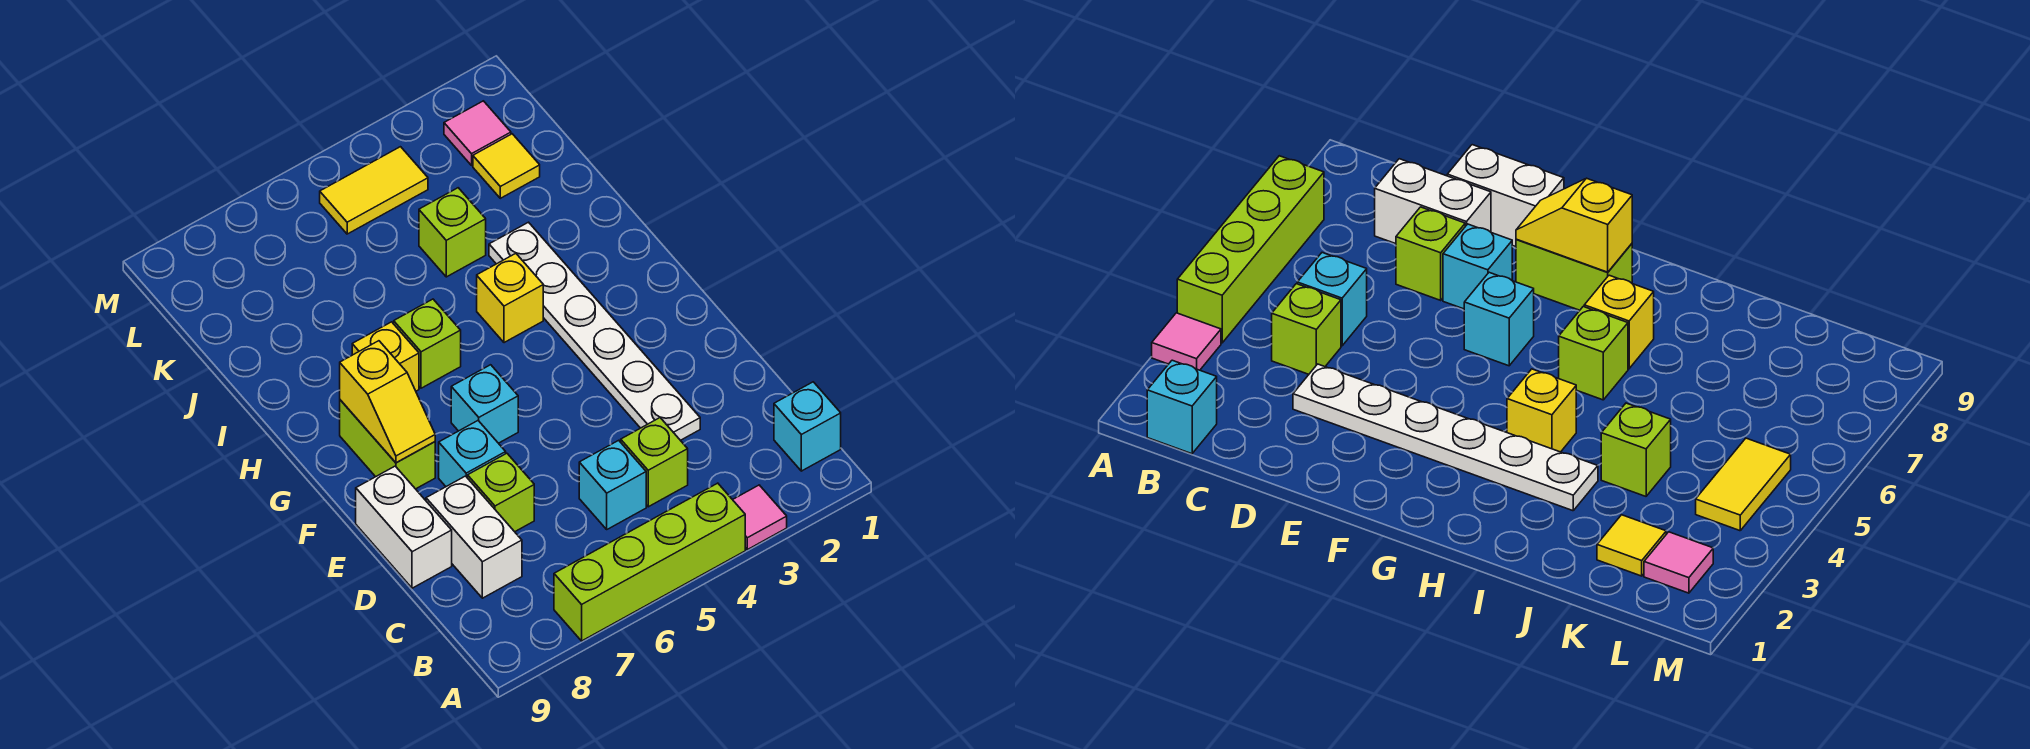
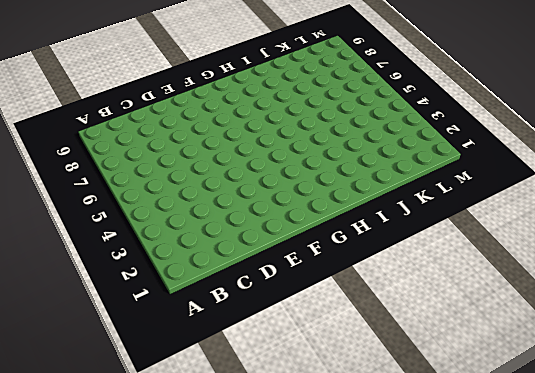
none -> pink tile A3 level 1
none -> lime brick A4:A7 level 1
none -> cyan brick B1 level 1

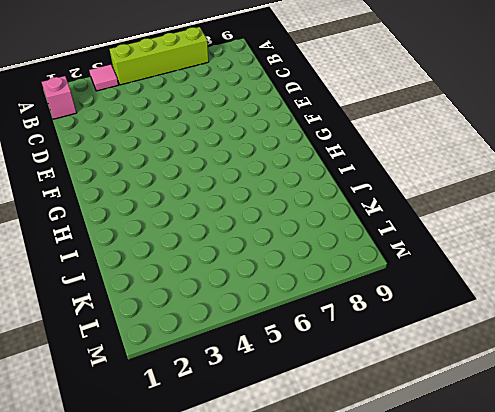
pink brick B1 level 1 -> cyan brick B1 level 1
none -> lime brick C4 level 1
none -> cyan brick C5 level 1
none -> white brick C8:D8 level 1

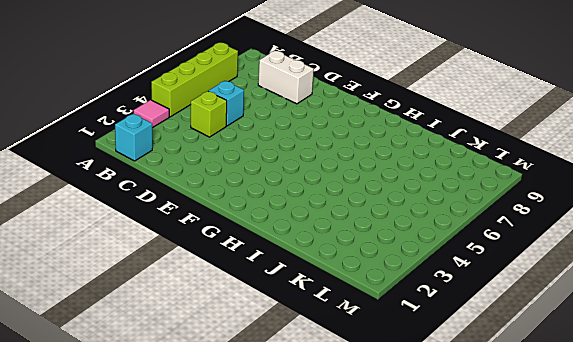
none -> white plate D3:I3 level 1
none -> lime brick D7 level 1
none -> white brick D9:E9 level 1

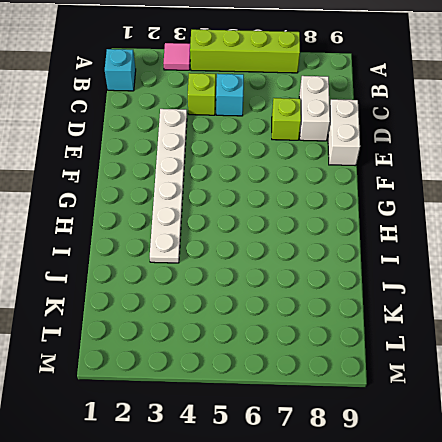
none -> cyan brick E7 level 1
none -> cyan brick F6 level 1
none -> lime brick F8:G8 level 1

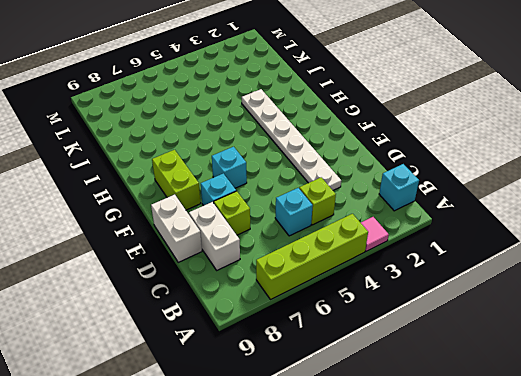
none -> yellow brick H4 level 1
none -> lime brick H6 level 1
none -> yellow brick H7 level 1

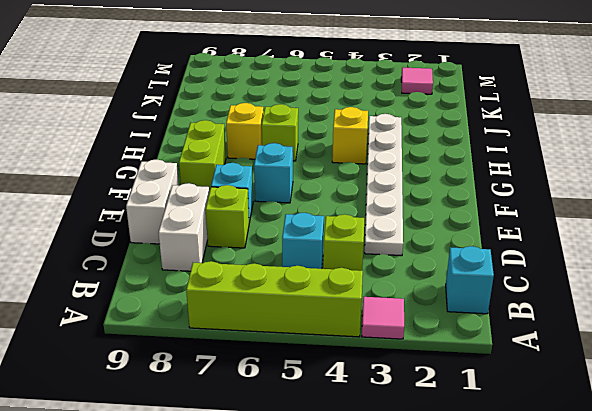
none -> lime brick J4 level 1
none -> yellow tile K2 level 1
none -> yellow tile L4:L5 level 1

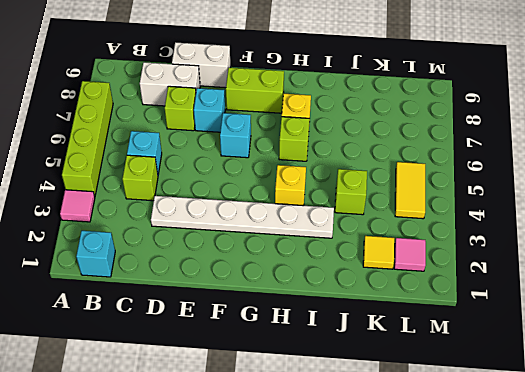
none -> yellow slope F8:G8 level 2 top G

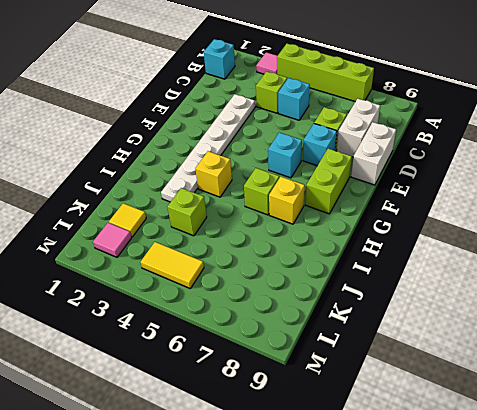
none -> yellow slope F8:G8 level 2 top G

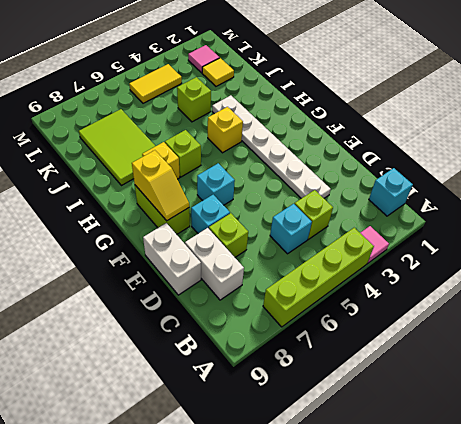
lime tile I7:K8 level 1 -> none

